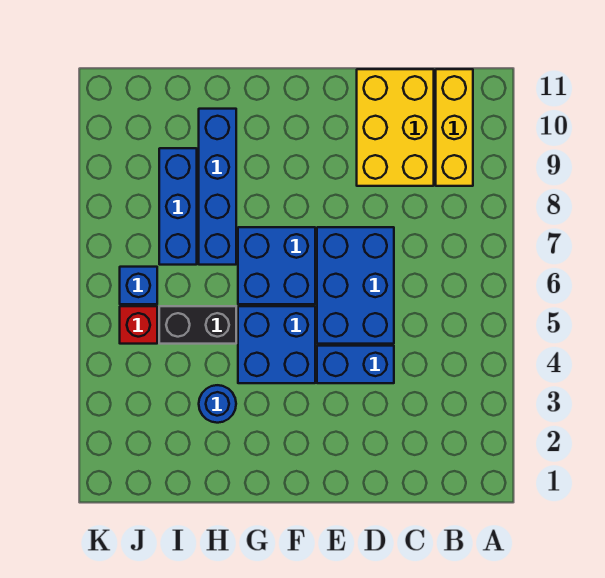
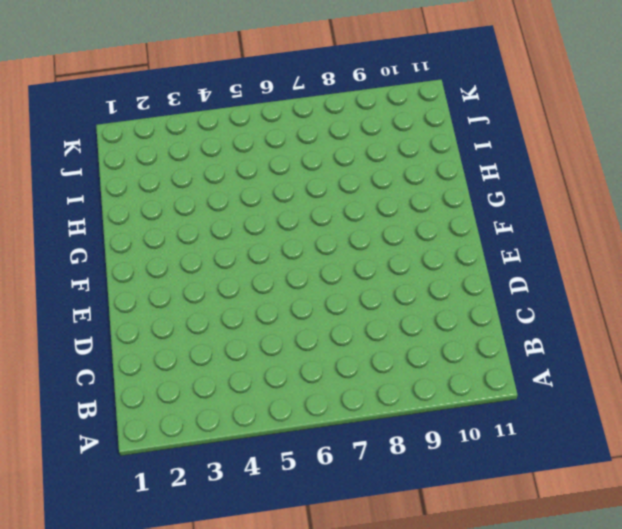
none -> yellow brick B9:B11 level 1
none -> yellow brick C9:D11 level 1
none -> blue brick D4:E4 level 1

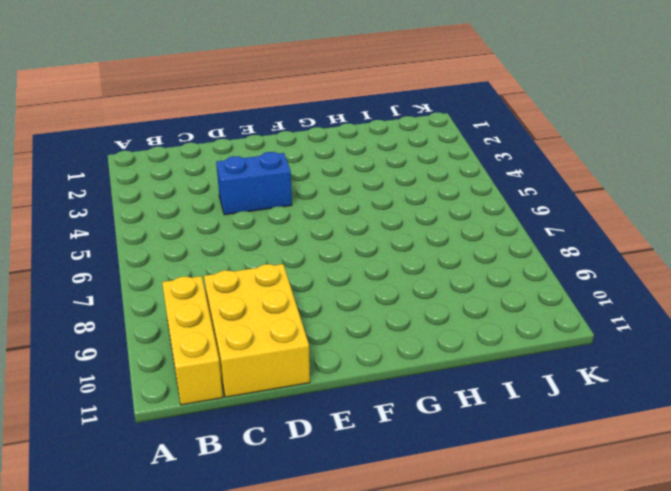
none -> blue brick D5:E7 level 1
none -> blue brick F4:G5 level 1
none -> blue brick F6:G7 level 1

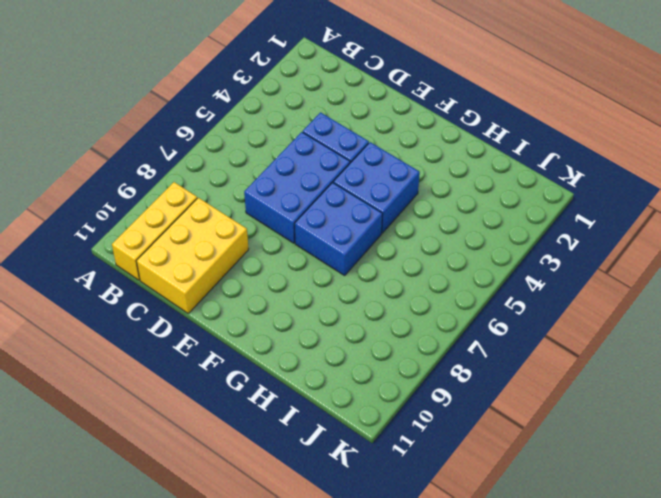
none -> blue round brick H3 level 1
none -> black brick H5:I5 level 1
none -> blue brick H7:H10 level 1

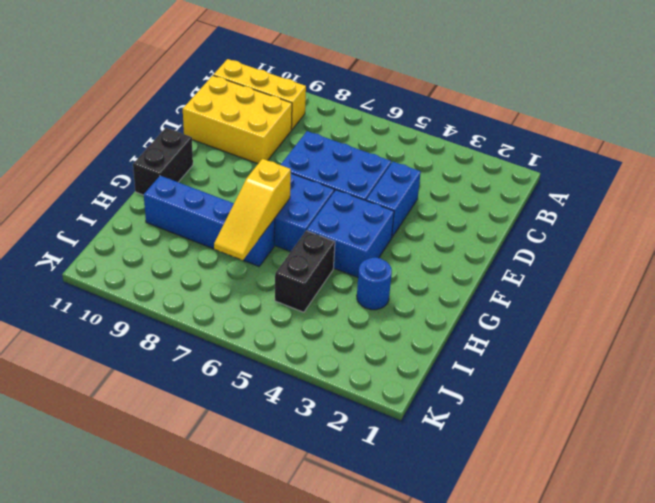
black brick F11:G11 level 1 -> none
yellow slope G7:I7 level 2 top G -> none
none -> blue brick I7:I9 level 1
none -> red brick J5 level 1
none -> blue brick J6 level 1

